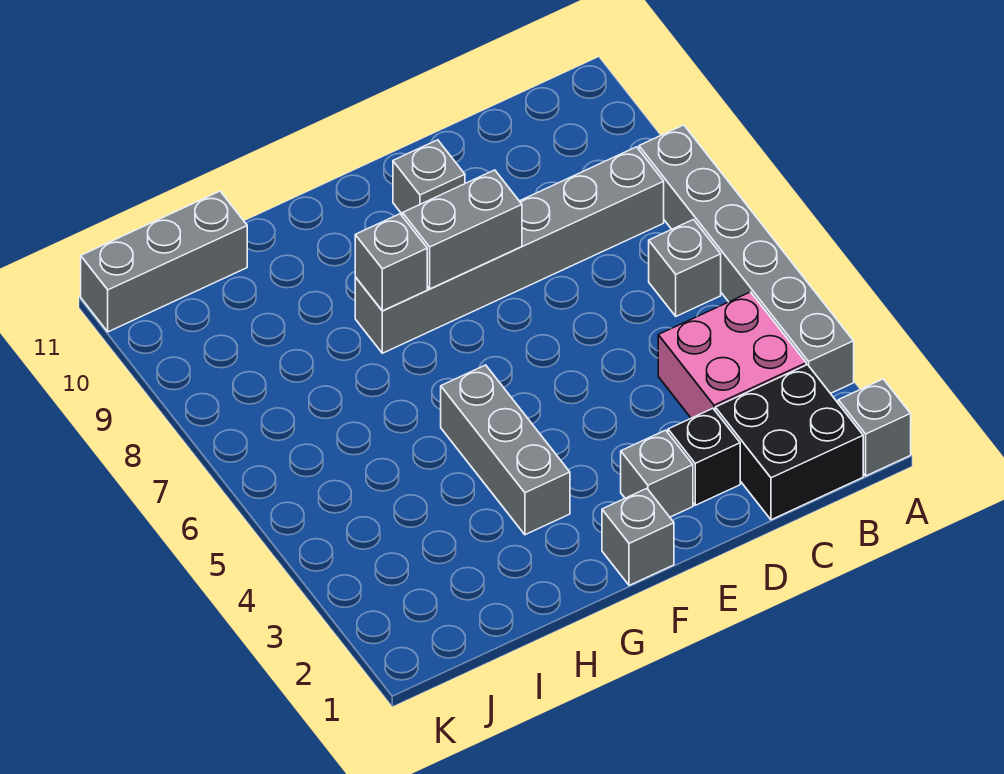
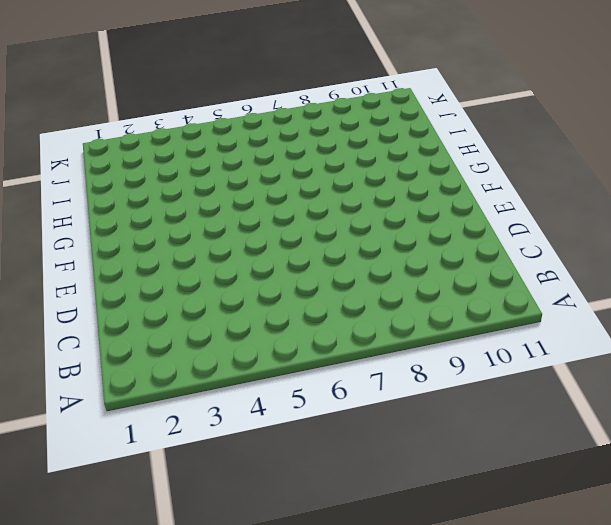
none -> grey brick A1 level 1
none -> grey brick A3:A8 level 1
none -> black brick B1:C2 level 1

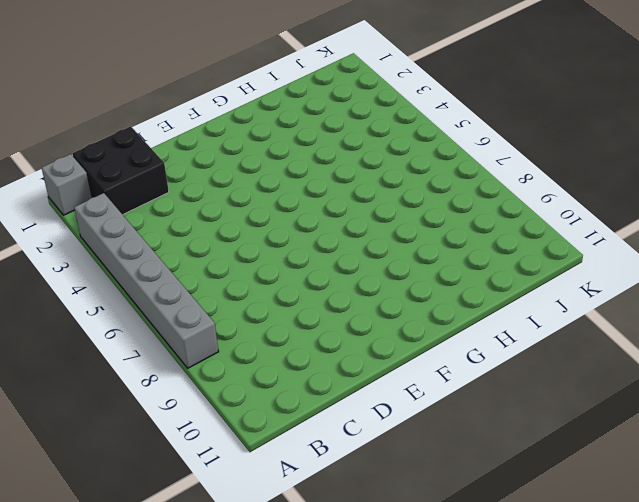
none -> pink brick B3:C4 level 1
none -> grey brick B6 level 1
none -> grey brick B8:G8 level 1

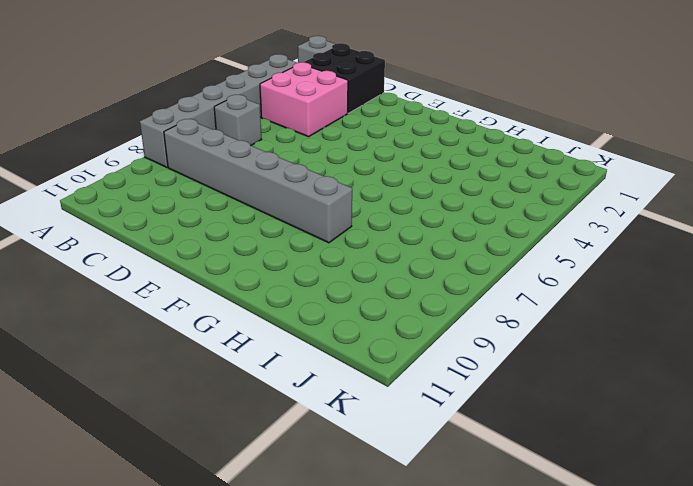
none -> black brick D2 level 1
none -> grey brick E2 level 1
none -> grey brick E10 level 1

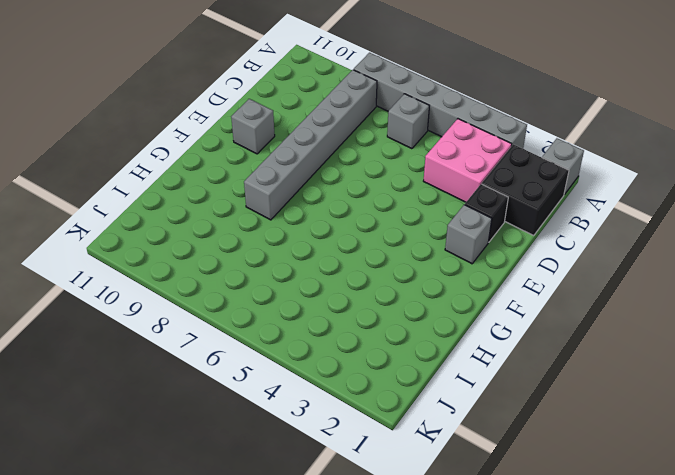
none -> grey brick F1 level 1
none -> grey brick G3:G5 level 1
none -> grey brick I11:K11 level 1

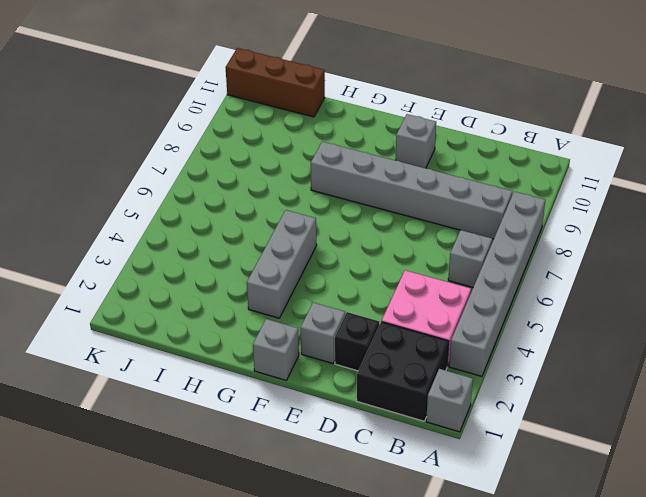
brown brick I11:K11 level 1 -> grey brick I11:K11 level 1
none -> grey brick E8:F8 level 2
none -> grey brick G8 level 2

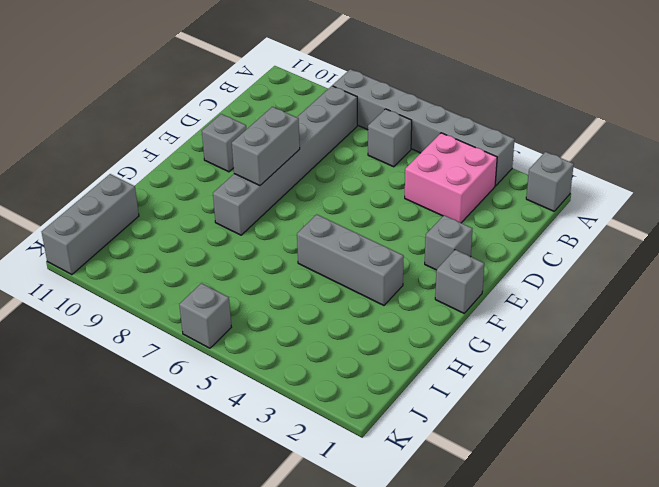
grey brick K6 level 1 -> grey brick G8 level 2
none -> black brick B1:C2 level 1
none -> black brick D2 level 1

